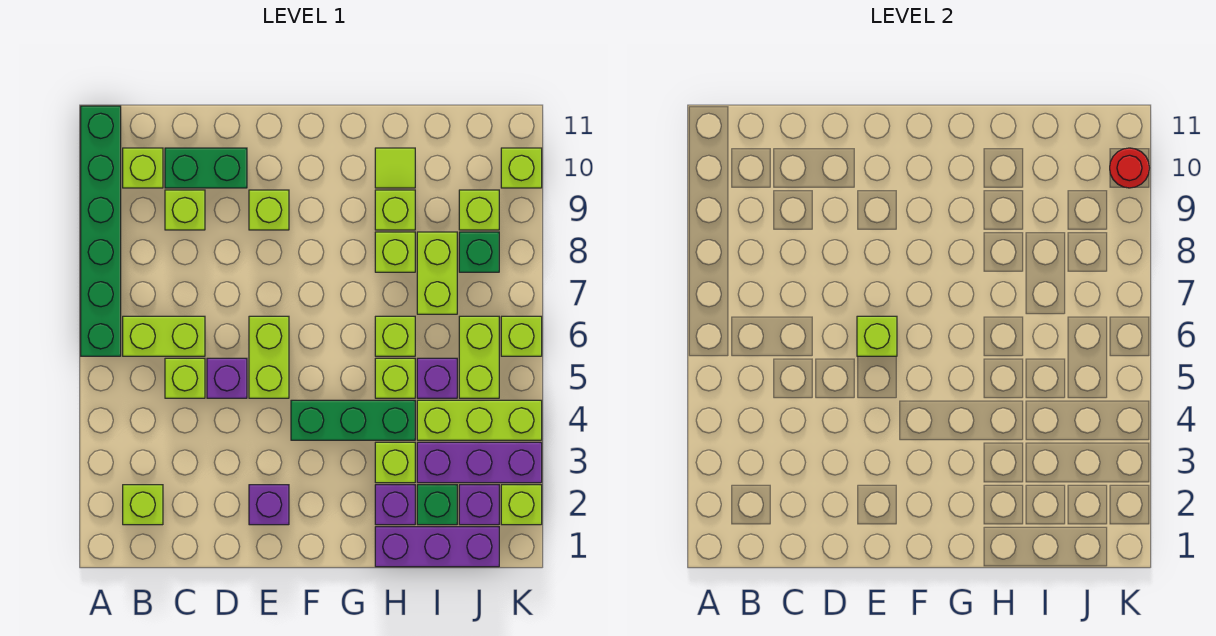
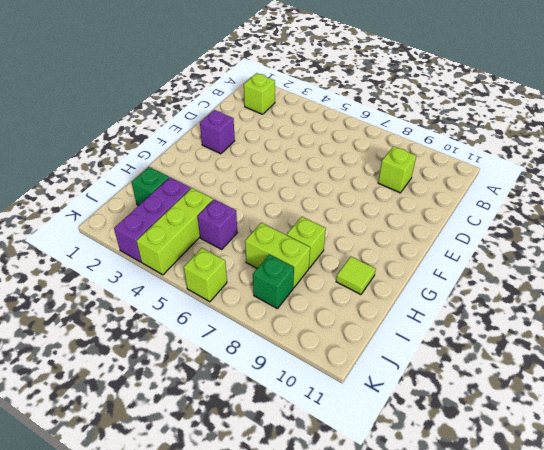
none -> green brick A6:A11 level 1
none -> lime brick B6:C6 level 1
none -> lime brick B10 level 1
none -> lime brick C5 level 1

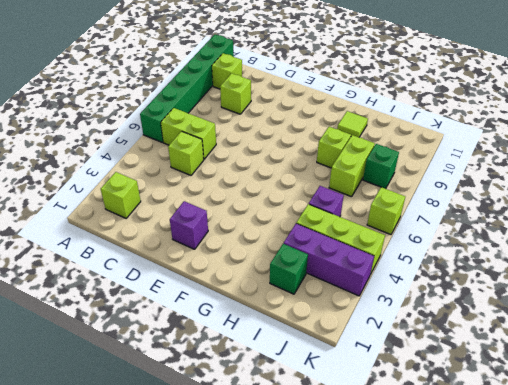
none -> green brick C10:D10 level 1
none -> purple brick D5 level 1
none -> lime brick E5:E6 level 1
none -> lime brick E9 level 1

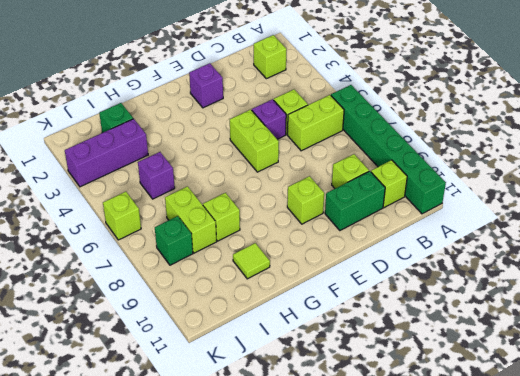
none -> green brick F4:H4 level 1
none -> purple brick H1:J1 level 1
none -> purple brick H2 level 1
none -> lime brick H3 level 1

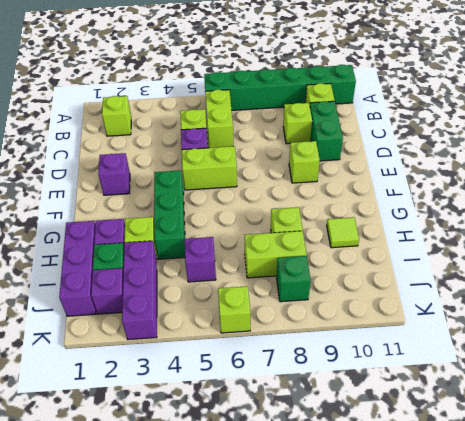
none -> lime brick H5 level 1
none -> lime brick H6 level 1
none -> lime brick H9 level 1
none -> lime brick I4:K4 level 1

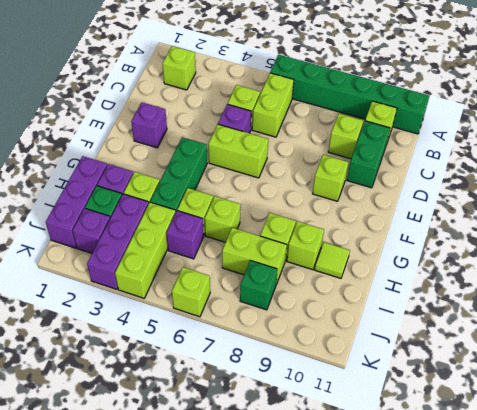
none -> lime brick J5:J6 level 1
none -> lime brick J9 level 1
none -> lime brick K2 level 1
none -> lime brick K10 level 1

